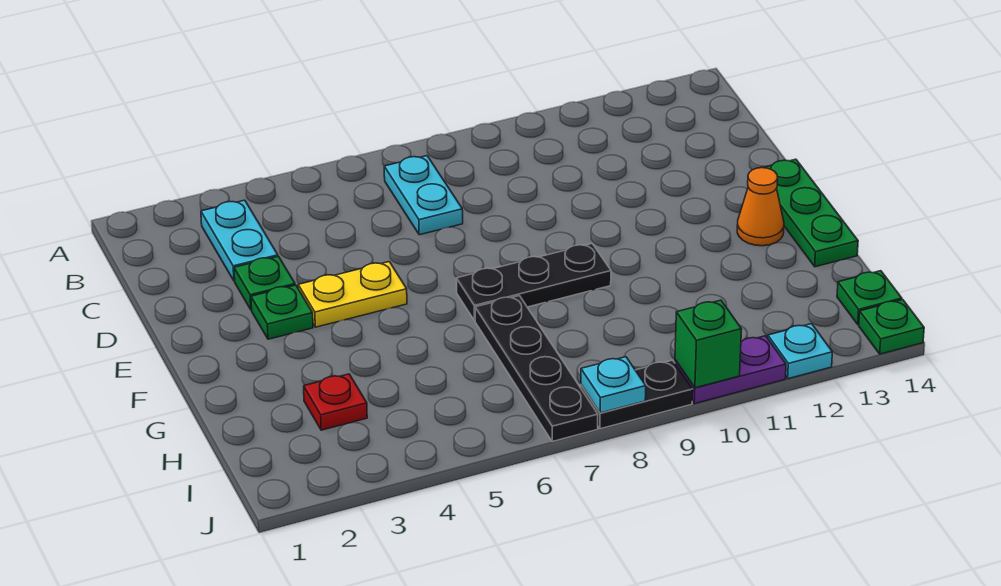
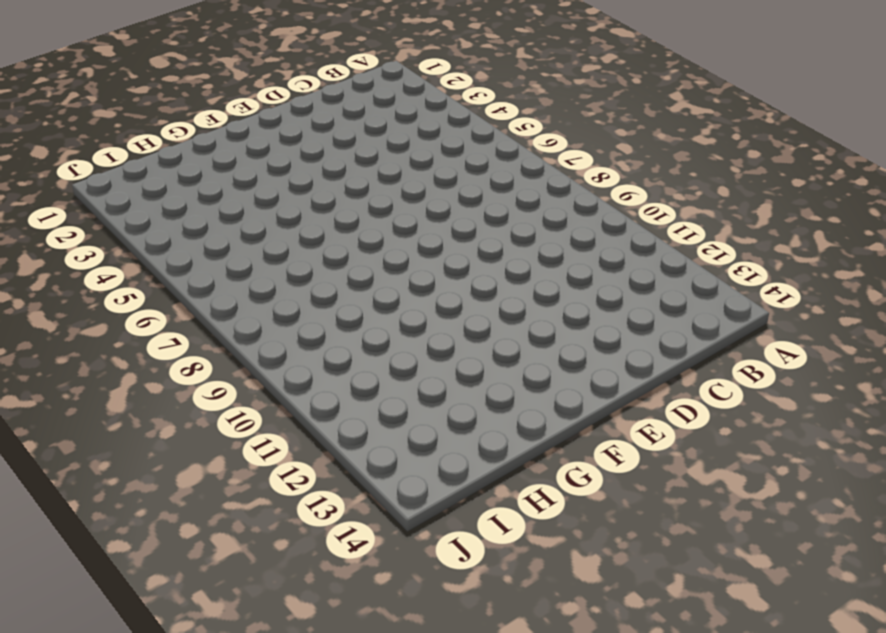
none -> cyan plate B3:C3 level 1
none -> cyan plate B7:C7 level 1
none -> green plate D3 level 1

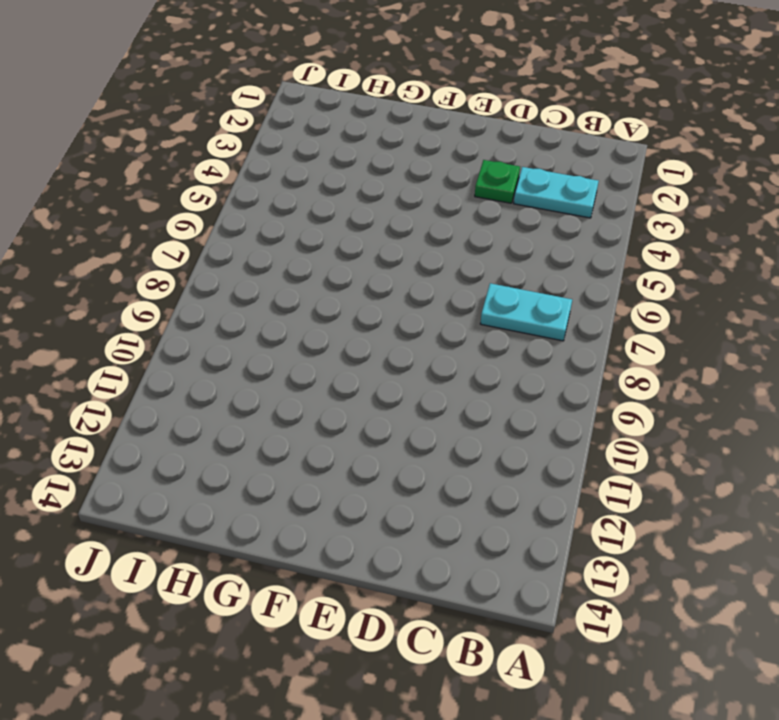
none -> green plate E3 level 1
none -> yellow plate E4:E5 level 1
none -> green plate E14:G14 level 1

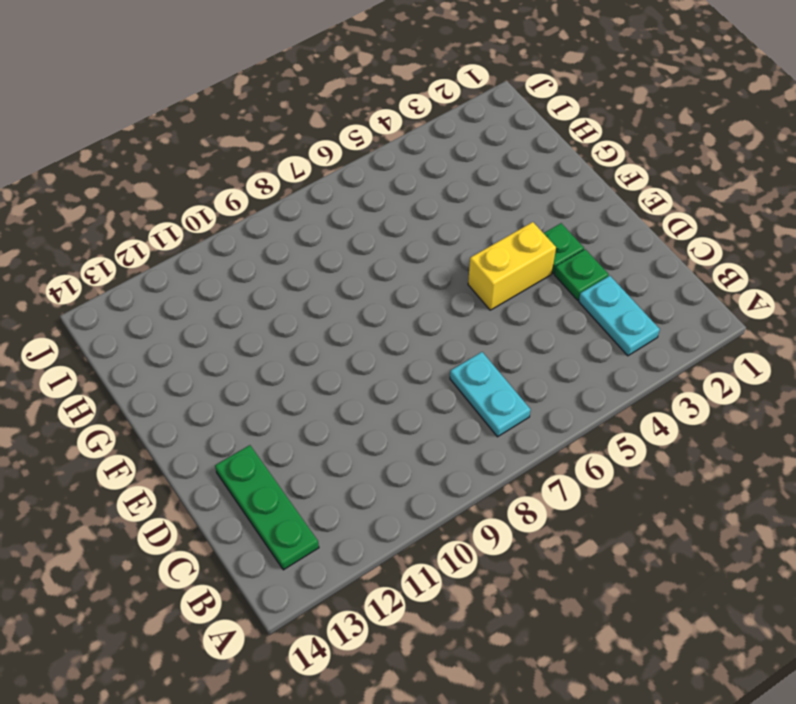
green plate B13:D13 level 1 -> green plate E14:G14 level 1
yellow brick E4:E5 level 1 -> yellow plate E4:E5 level 1
none -> black plate F7:F9 level 1
none -> orange cone F13 level 1
none -> black plate G7:J7 level 1

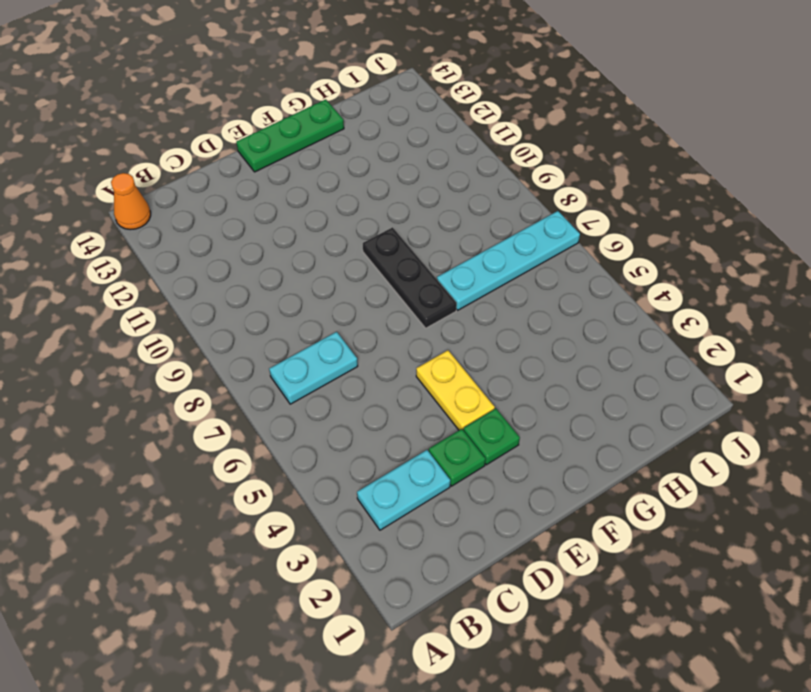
orange cone A14 level 1 -> orange cone F13 level 1
cyan plate G7:J7 level 1 -> black plate G7:J7 level 1
none -> red plate H3 level 1
none -> green plate I14 level 1
none -> black plate J8:J9 level 1

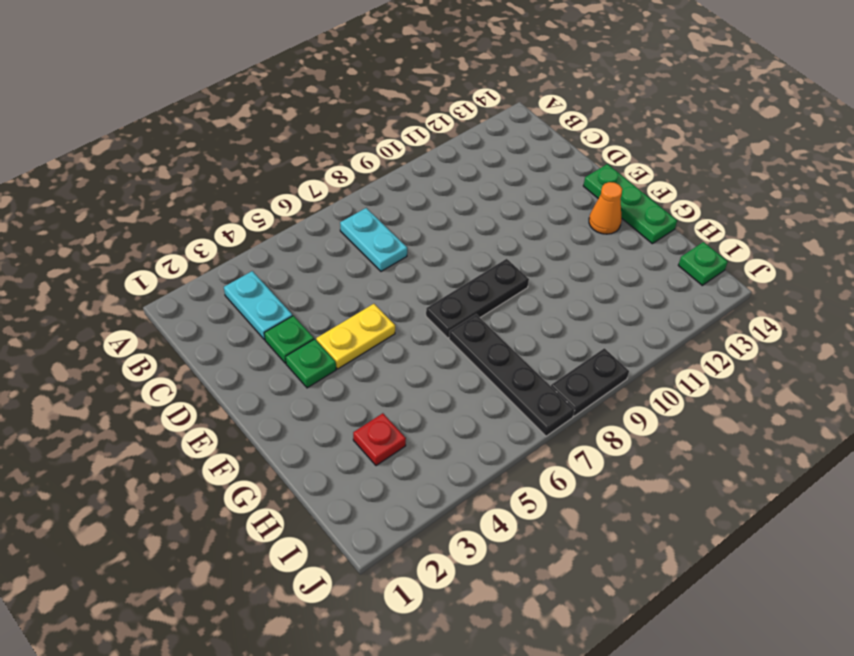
none -> purple plate J10:J11 level 1
none -> cyan plate J12 level 1
none -> green plate J14 level 1

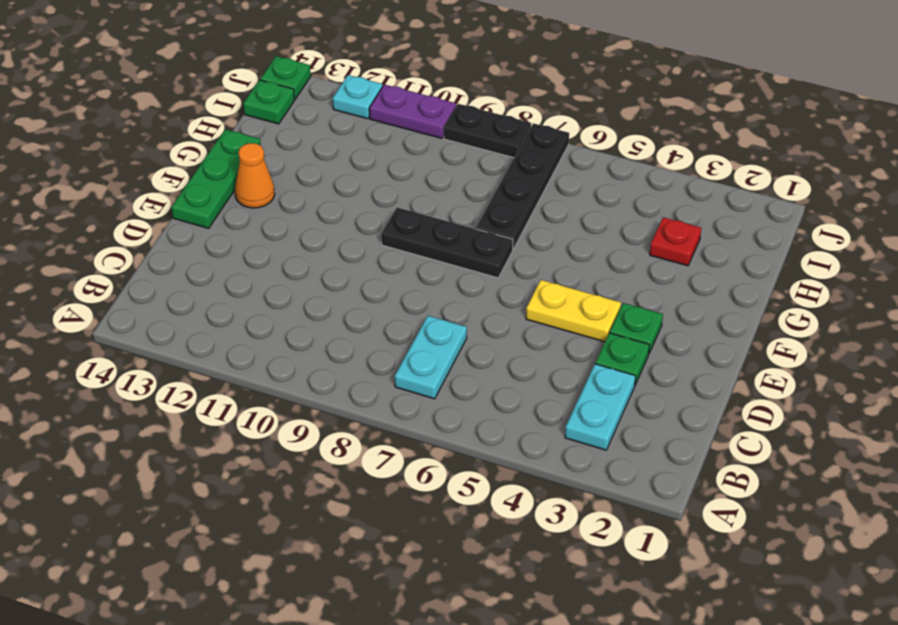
none -> cyan plate J8 level 2
none -> green brick J10 level 2

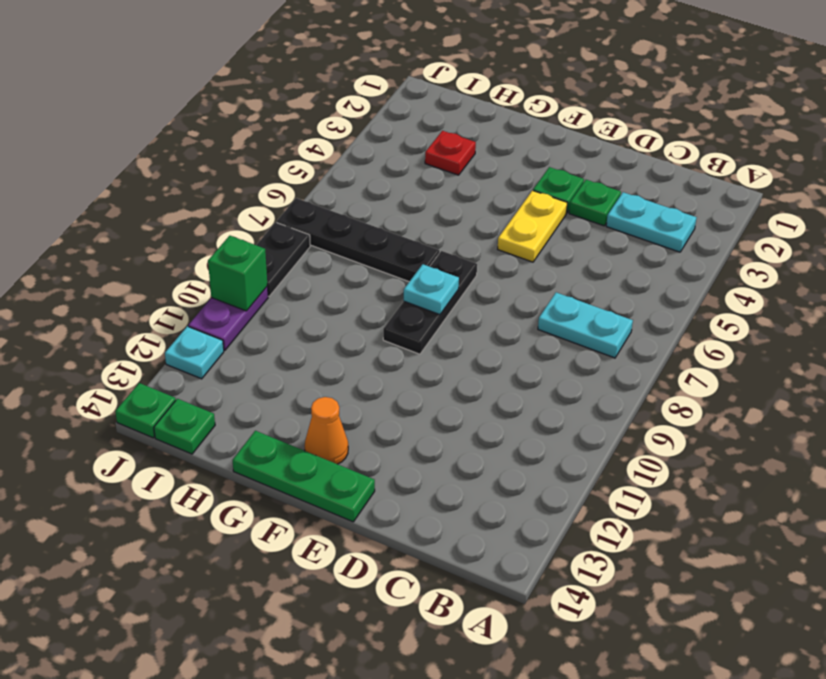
cyan plate F8 level 2 -> cyan plate J8 level 2

